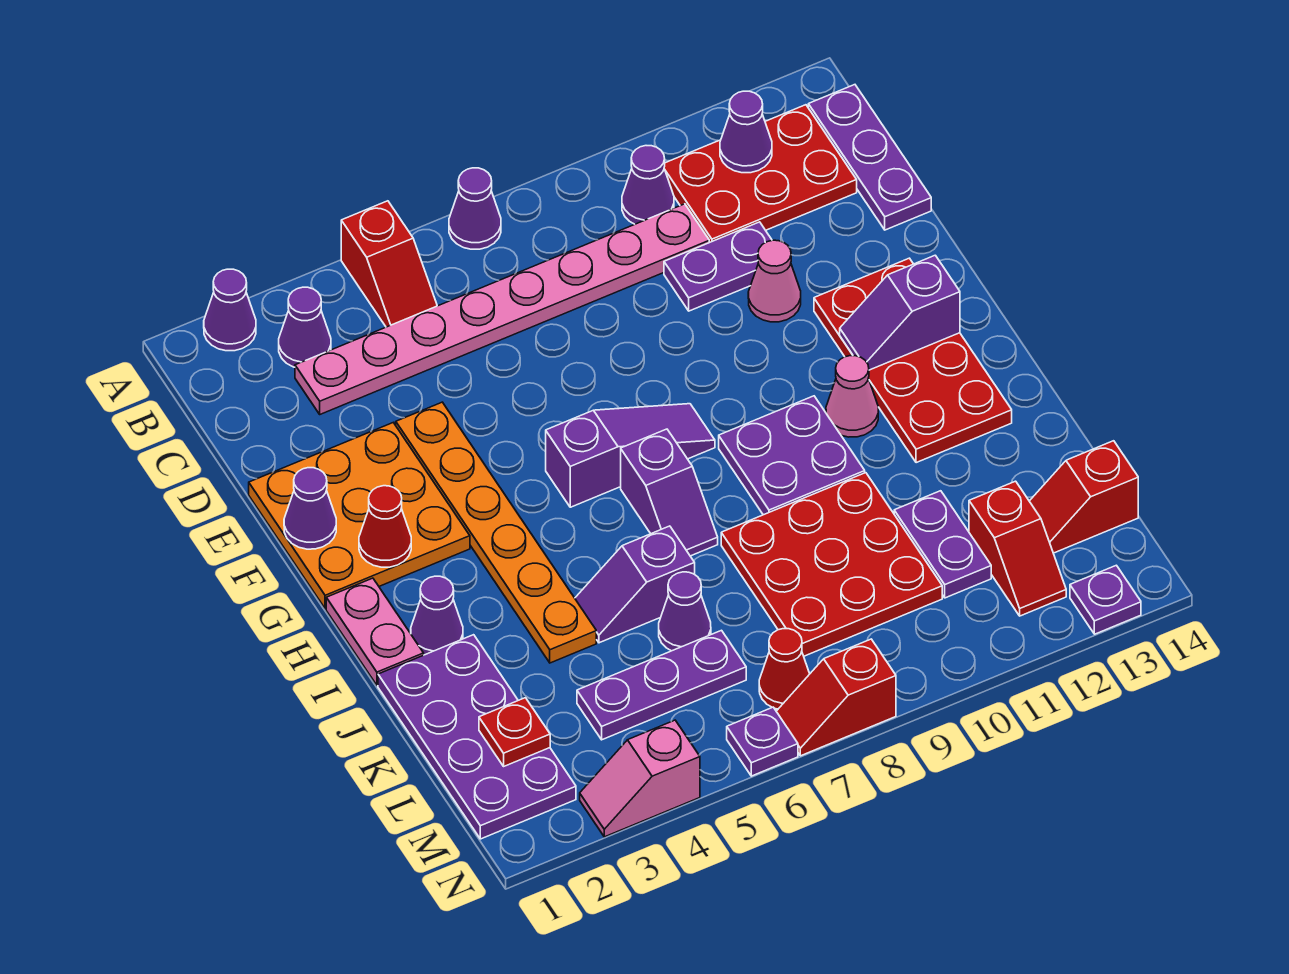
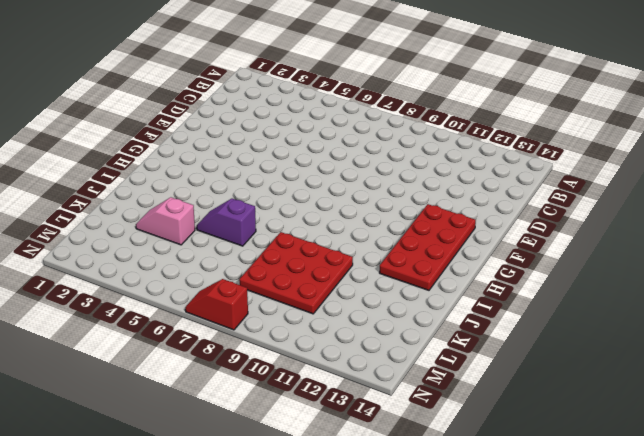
pink slope K3:K4 level 1 top 4 -> pink slope N3:N4 level 1 top 4
none -> purple cone A2 level 1
none -> red slope A5:B5 level 1 top A
none -> purple cone A7 level 1
none -> purple cone B3 level 1

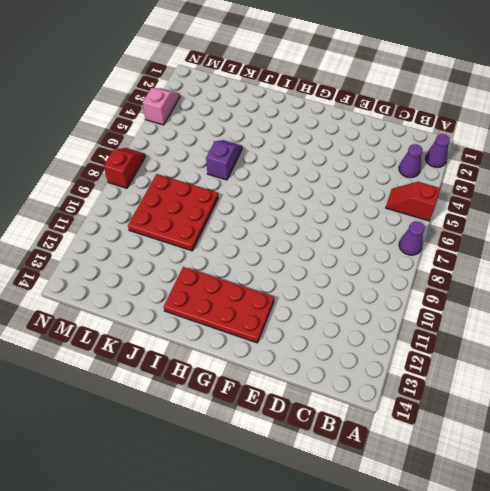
none -> purple cone B10 level 1
none -> red plate B11:C13 level 1
none -> purple plate B14:D14 level 1
none -> pink plate C3:C10 level 1

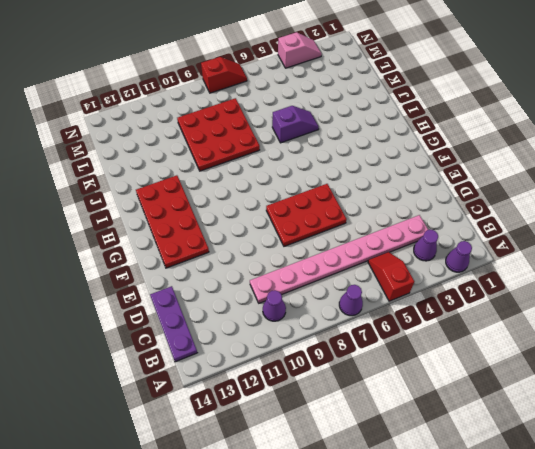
red plate E6:F8 level 1 -> red plate B11:C13 level 1
none -> purple plate D10:D11 level 1
none -> orange plate E1:G3 level 1
none -> orange plate E4:J4 level 1
none -> pink cone E11 level 1

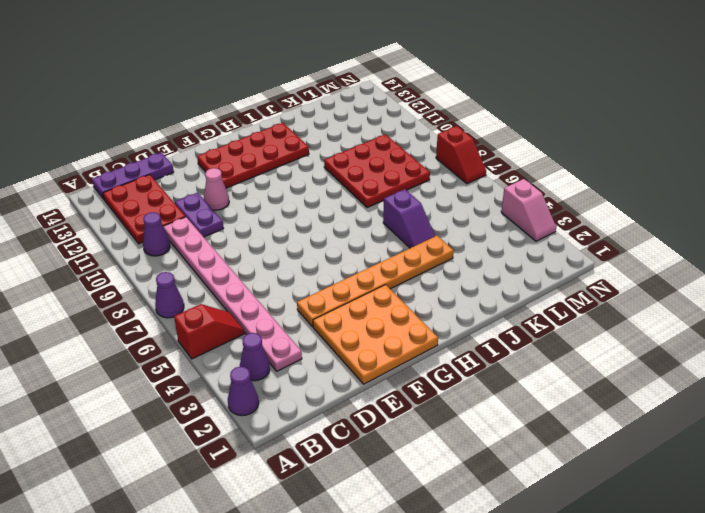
none -> purple slope G6:G8 level 1 top 6
none -> pink plate H1:I1 level 1
none -> purple slope H7:I7 level 1 top H
none -> purple plate H9:I10 level 1

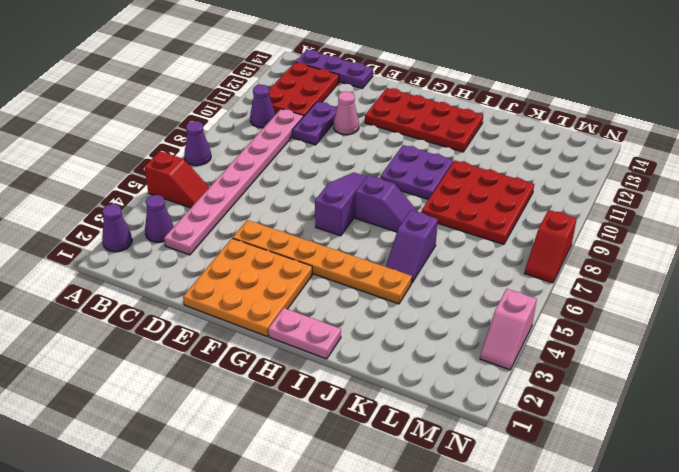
none -> pink cone H11 level 1
none -> purple cone I2 level 1
none -> purple plate J1:M2 level 1
none -> purple cone K6 level 1

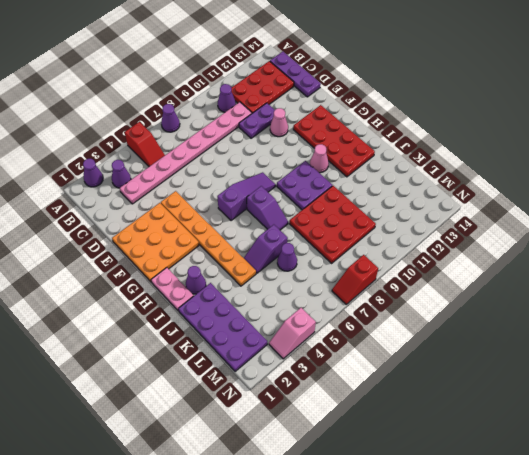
none -> purple plate K11:L11 level 1
none -> purple plate L4:L6 level 1
none -> red slope L12:M12 level 1 top L
none -> red slope L13:L14 level 1 top 14

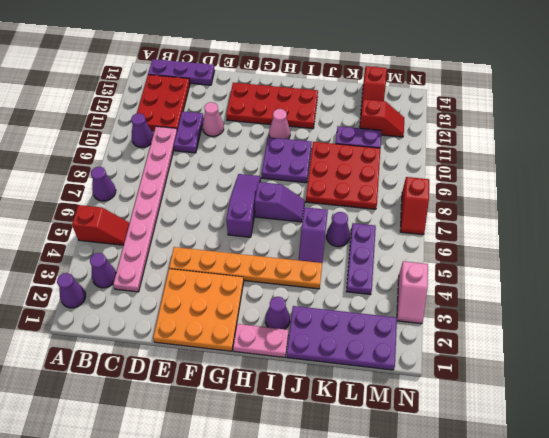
none -> red cone M7 level 1
none -> purple plate N6 level 1
none -> purple plate N13 level 1
none -> purple cone B12 level 2

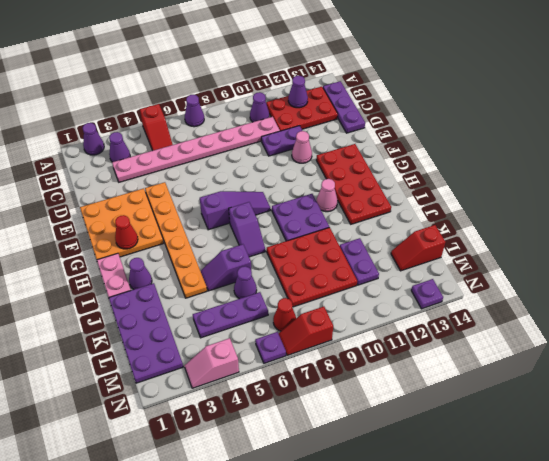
none -> red slope L12:M12 level 1 top L
none -> purple cone F1 level 2
none -> purple slope G12:G13 level 2 top 13
none -> red plate L2 level 2

